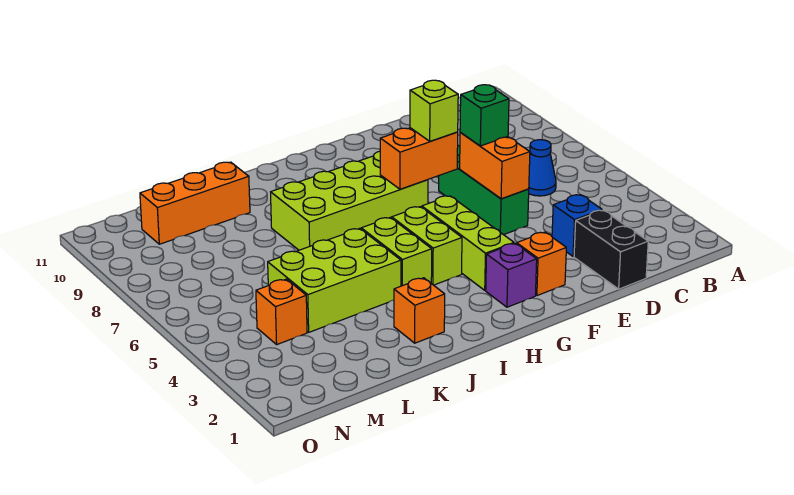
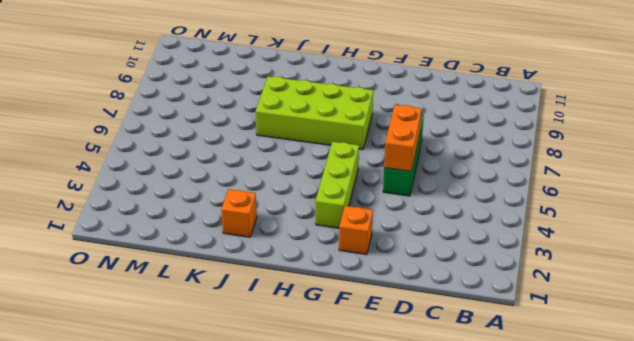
none -> blue cone C6 level 1
none -> black brick D1:D2 level 1
none -> blue brick D3 level 1

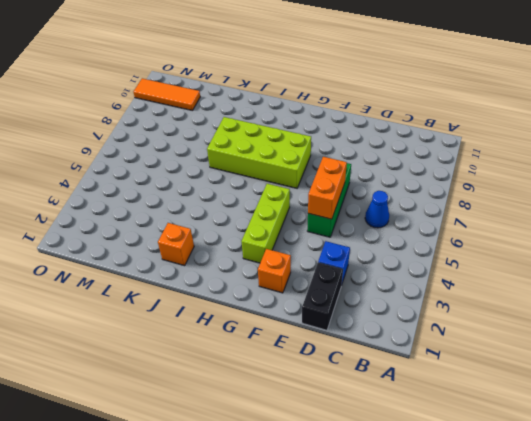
orange tile M10:O10 level 1 -> orange brick K10:M10 level 1
none -> purple brick G2 level 1
none -> lime brick H4:H5 level 1
none -> lime brick I4:I5 level 1

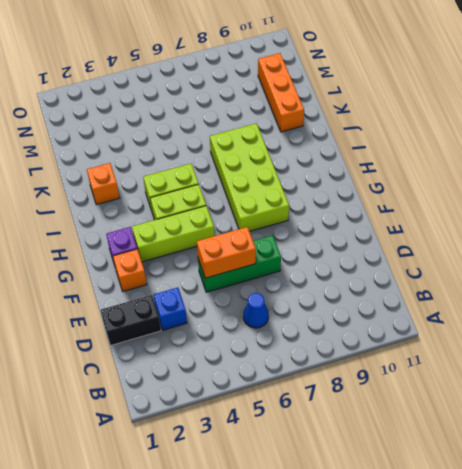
none -> lime brick J4:L5 level 1
none -> orange brick M4 level 1
none -> orange brick F7:G7 level 2

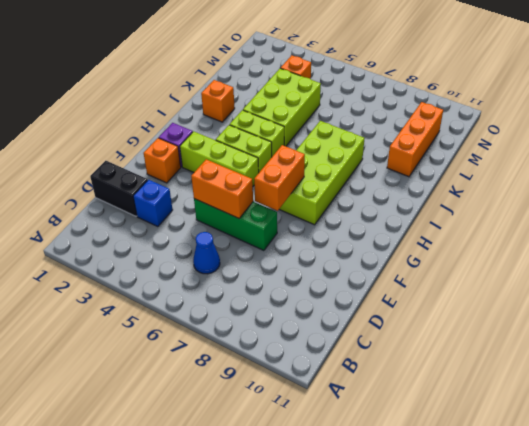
none -> green brick E6 level 3
none -> lime brick F7 level 3

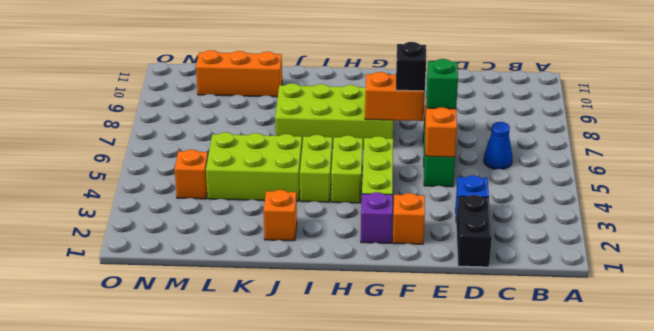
black brick F7 level 3 -> lime brick F7 level 3

